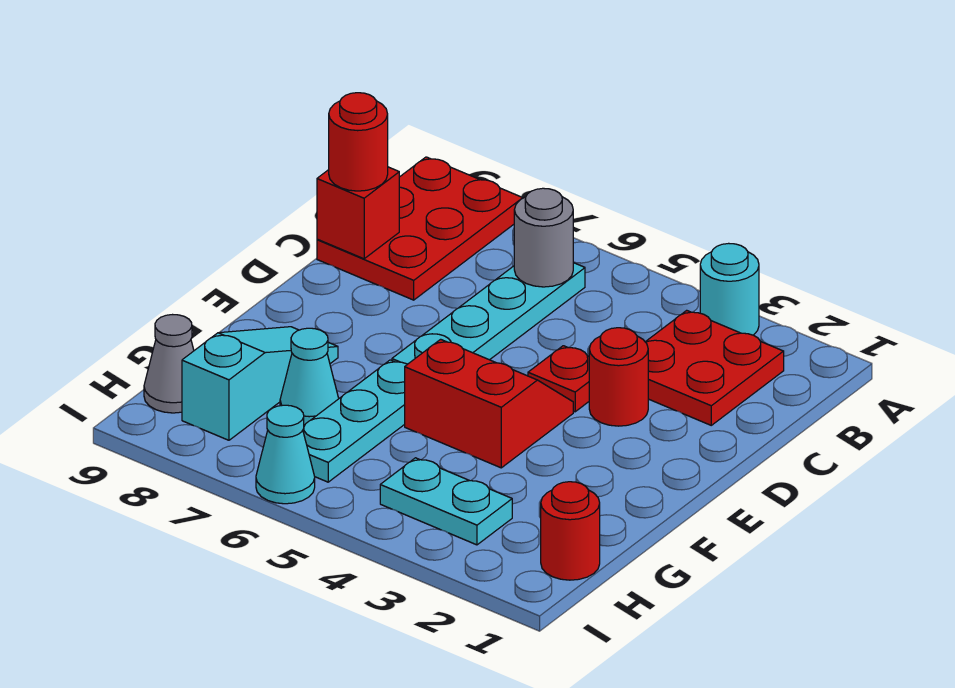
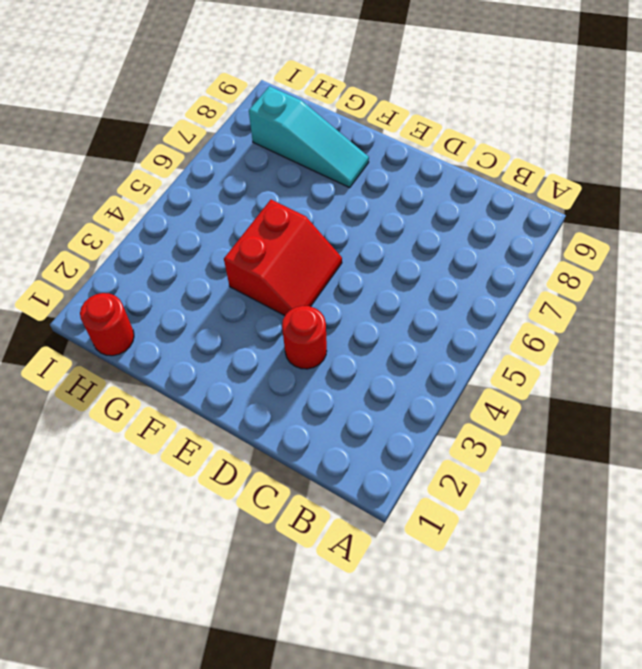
none -> cyan round brick A3 level 1
none -> red plate A8:C9 level 1
none -> red plate B2:C3 level 1

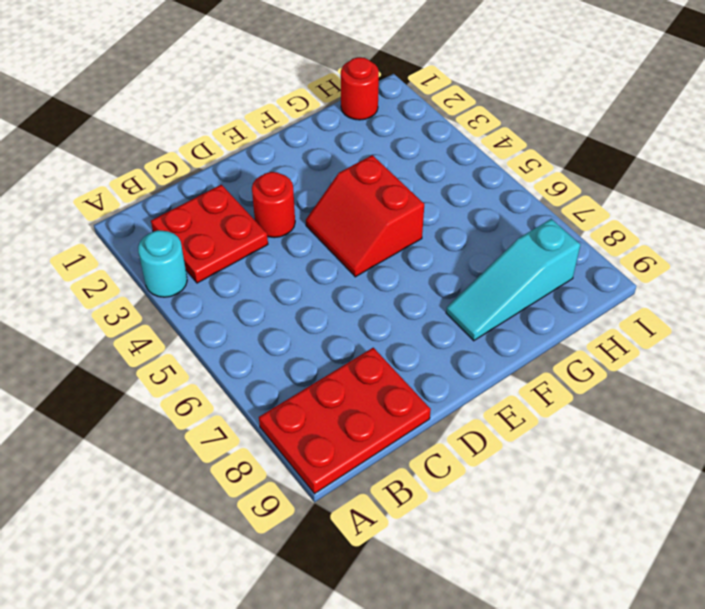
none -> cyan plate B6:E6 level 1
none -> red plate D4 level 1
none -> cyan plate F6:H6 level 1

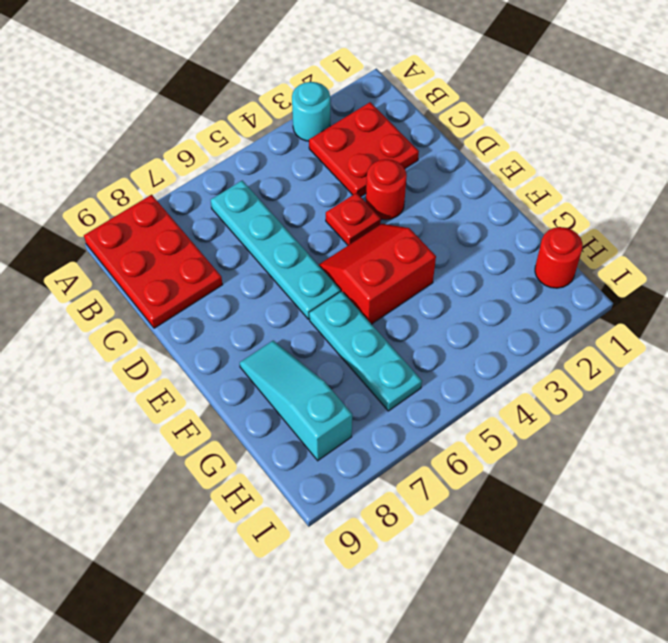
none -> cyan cone G7 level 1
none -> cyan plate H3:H4 level 1
none -> grey cone H9 level 1

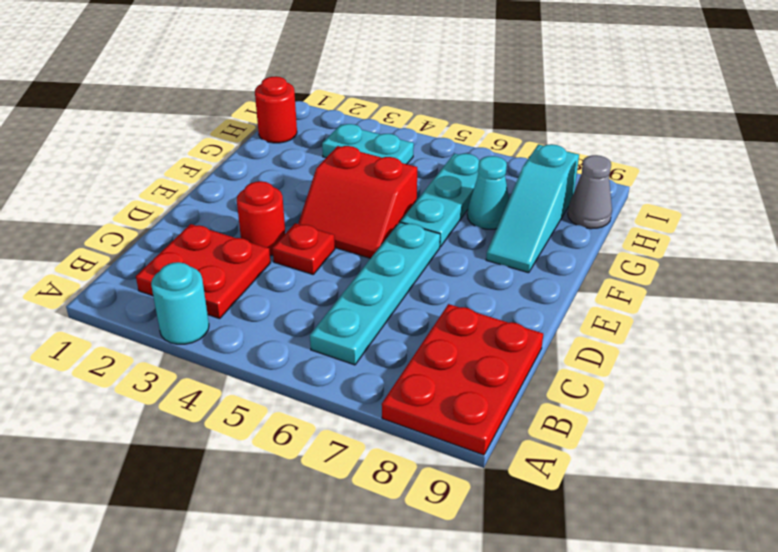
none -> cyan cone I6 level 1
none -> grey round brick B6 level 2
none -> red brick C9 level 2

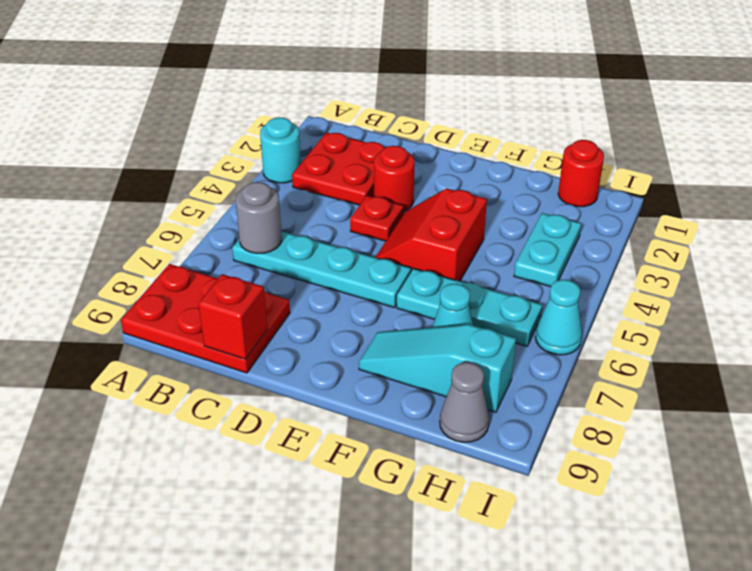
none -> red round brick C9 level 3

